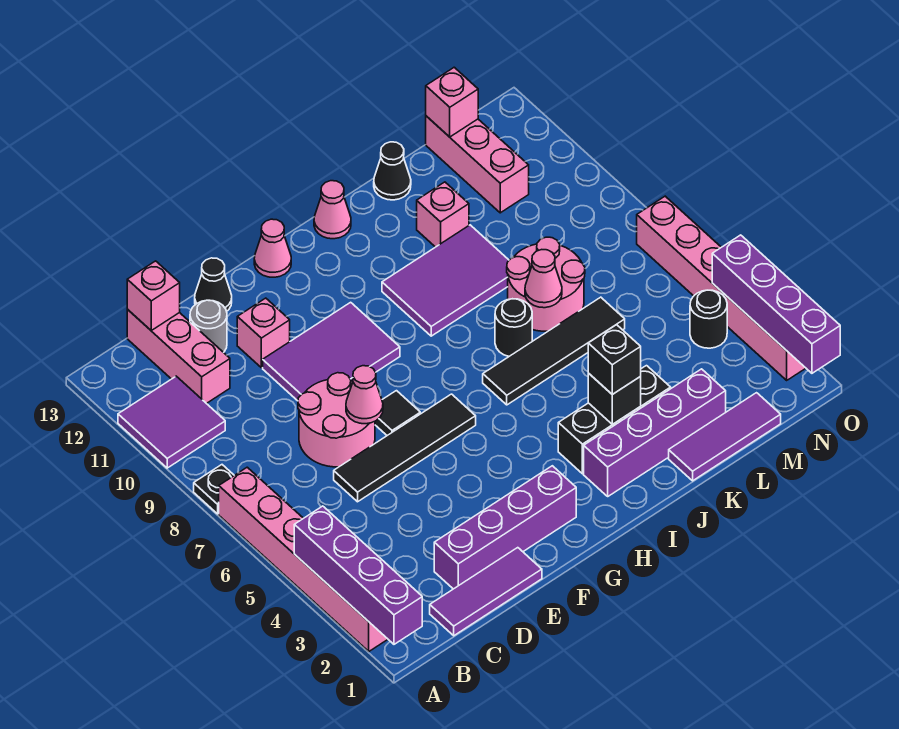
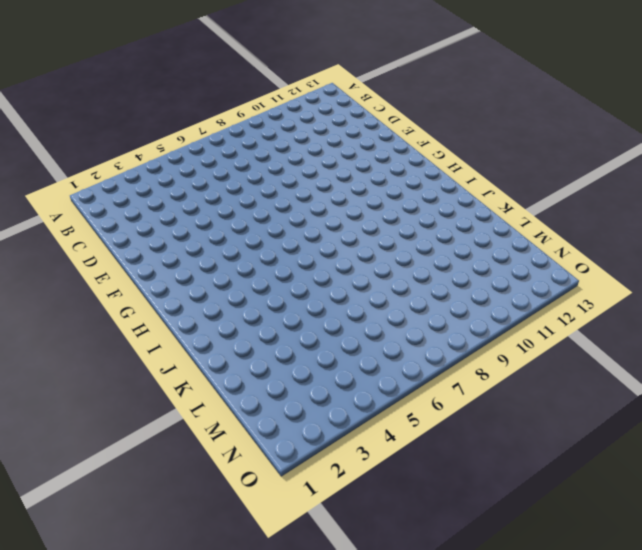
none -> pink brick A2:A7 level 1
none -> black plate A8 level 1
none -> purple tile A10:B11 level 1
none -> purple tile C1:E1 level 1

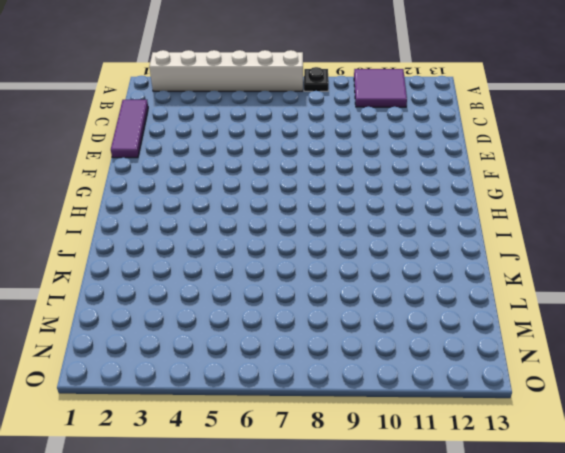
white brick A2:A7 level 1 -> pink brick A2:A7 level 1
none -> pink brick C11:C13 level 1
none -> purple brick D2:G2 level 1
none -> black tile D6:G6 level 1
none -> pink round brick D7:E8 level 1

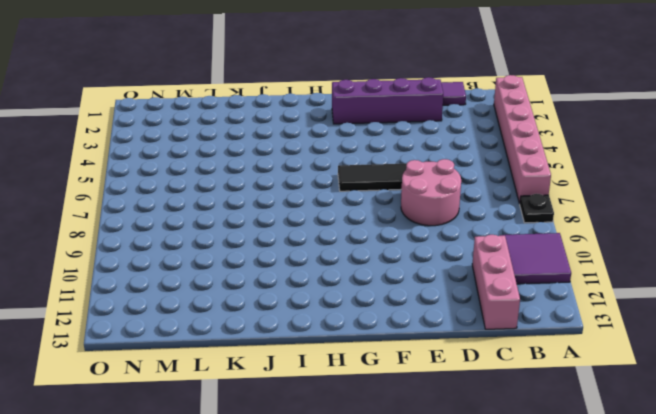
none -> grey round brick D12 level 1
none -> purple tile E9:G10 level 1
none -> pink brick E11 level 1
none -> black cone E13 level 1

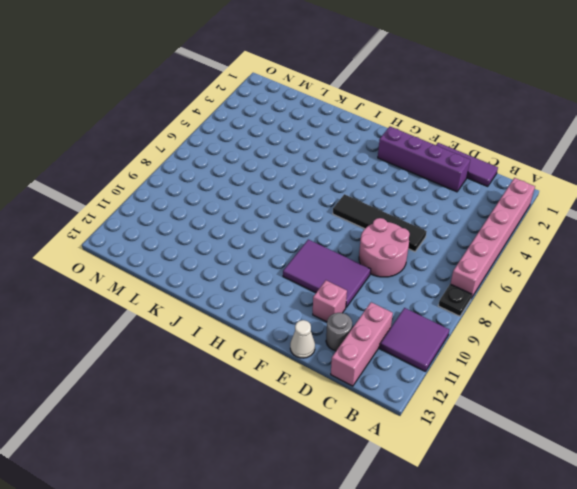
white cone E13 level 1 -> black cone E13 level 1
none -> black tile F7 level 1
none -> pink cone G13 level 1
none -> purple brick I2:L2 level 1
none -> black brick I3:K3 level 1

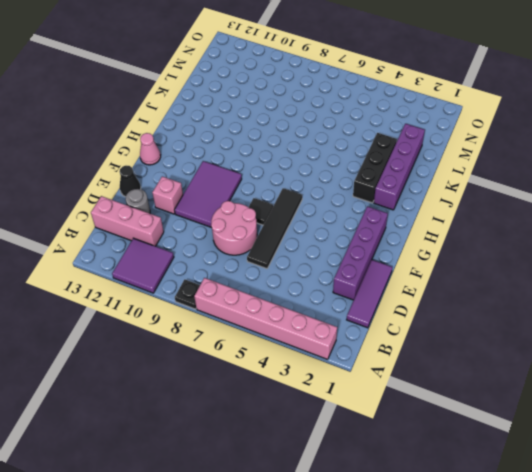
none -> black tile I6:L6 level 1
none -> purple tile I9:K10 level 1
none -> pink cone I13 level 1
none -> black round brick J7 level 1

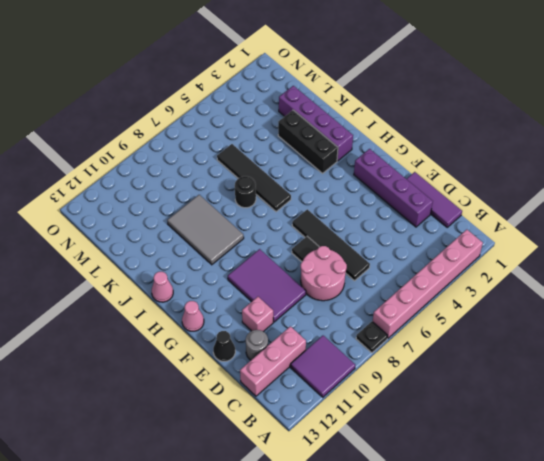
grey tile I9:K10 level 1 -> purple tile I9:K10 level 1
none -> purple tile K1:M1 level 1
none -> pink round brick K7:L8 level 1
none -> pink brick K11 level 1
none -> black cone K13 level 1

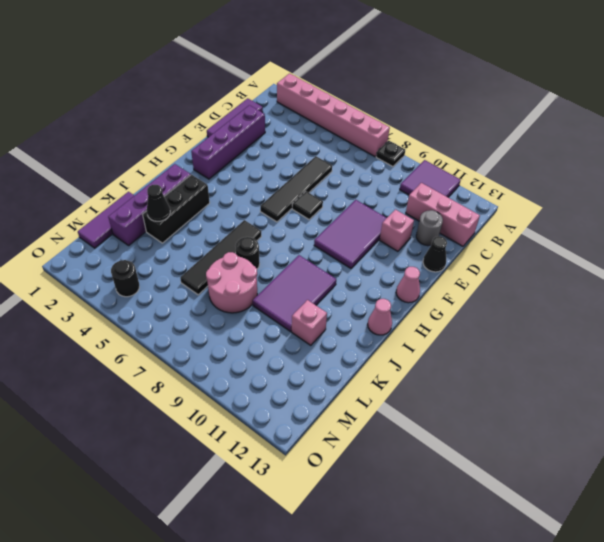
black cone K3 level 2 -> black cone K13 level 1
none -> pink round brick D7:E8 level 1
none -> pink brick M11:M13 level 1
none -> pink brick O2:O7 level 1
none -> purple brick A1:A4 level 2

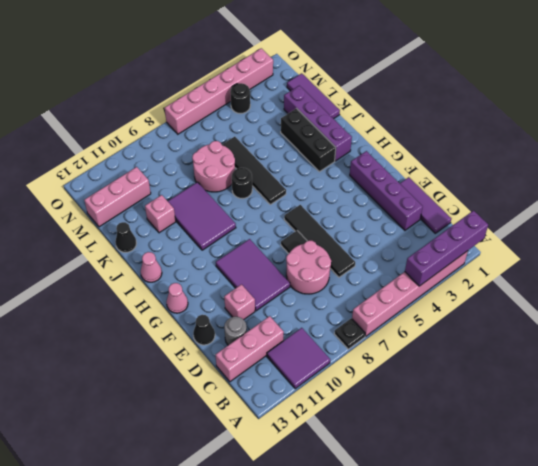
none -> pink brick C13 level 2
none -> pink cone E7 level 2
none -> black brick J3 level 2
none -> pink cone K7 level 2

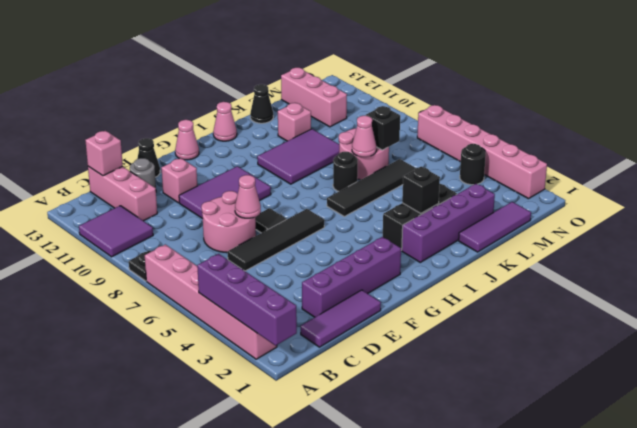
black brick L7 level 2 -> black brick J3 level 3
none -> pink brick M13 level 2
none -> purple brick O1:O4 level 2

